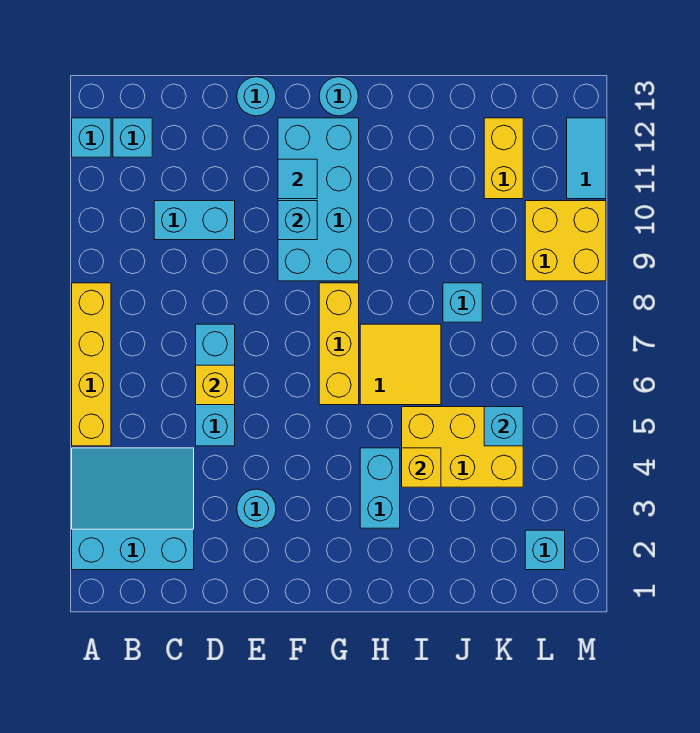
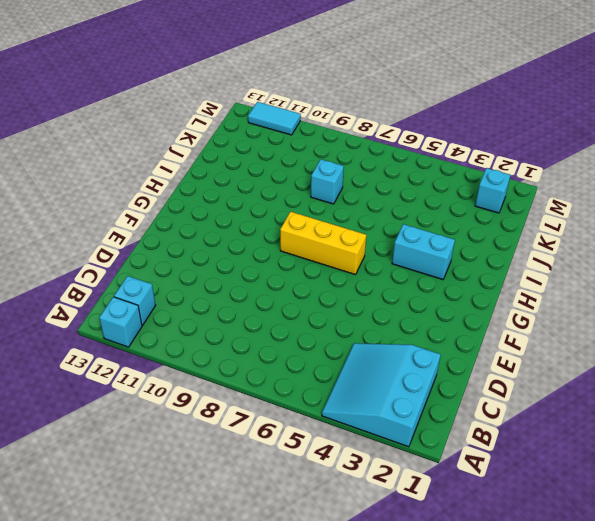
none -> yellow brick A5:A8 level 1
none -> cyan brick C10:D10 level 1
none -> cyan brick D5:D7 level 1

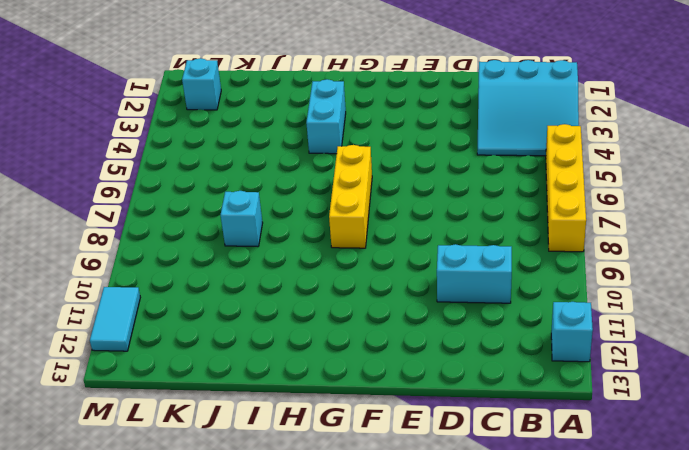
none -> cyan brick B12 level 1
none -> cyan brick D5:D7 level 1
none -> cyan round brick E3 level 1

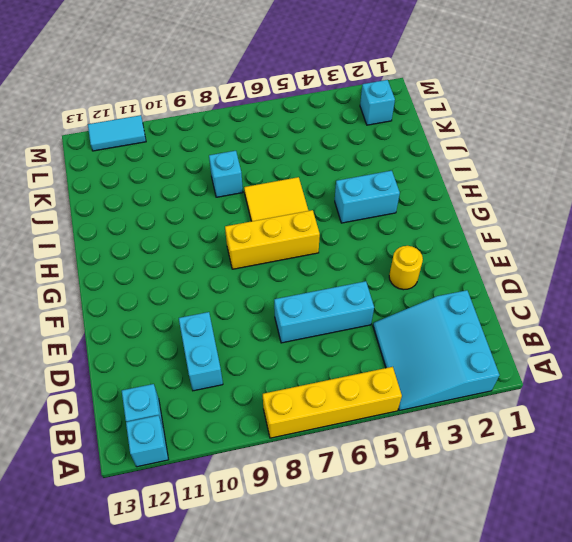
yellow round brick E3 level 1 -> cyan round brick E3 level 1
none -> cyan round brick E13 level 1
none -> cyan brick F9:G12 level 1
none -> cyan round brick G13 level 1

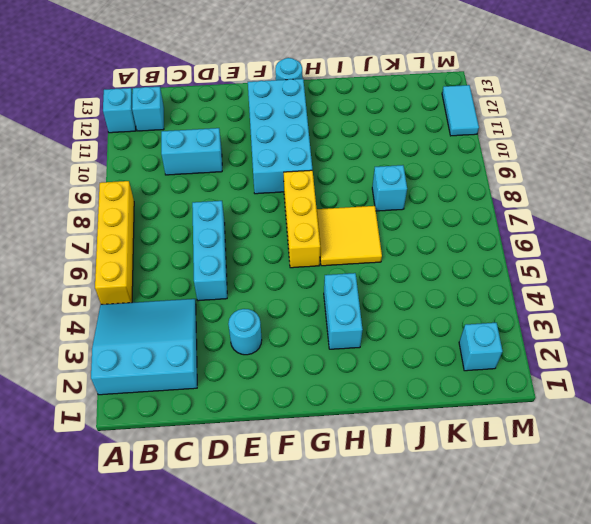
none -> cyan round brick E13 level 1
none -> yellow brick I4:K5 level 1
none -> yellow brick K11:K12 level 1

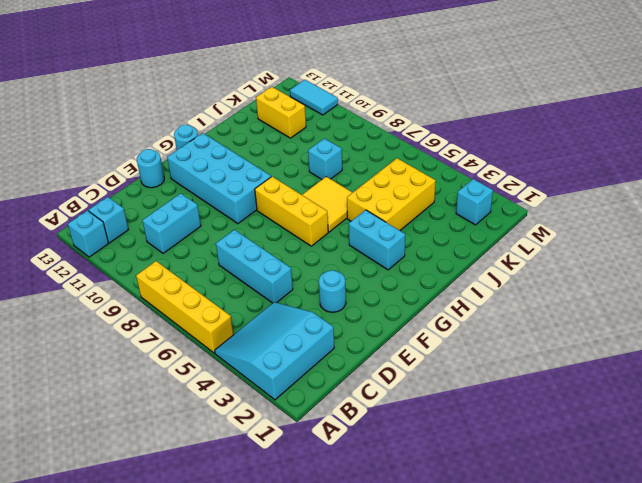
none -> yellow brick L9:M10 level 1
none -> yellow brick D6 level 2
none -> cyan brick F10 level 2

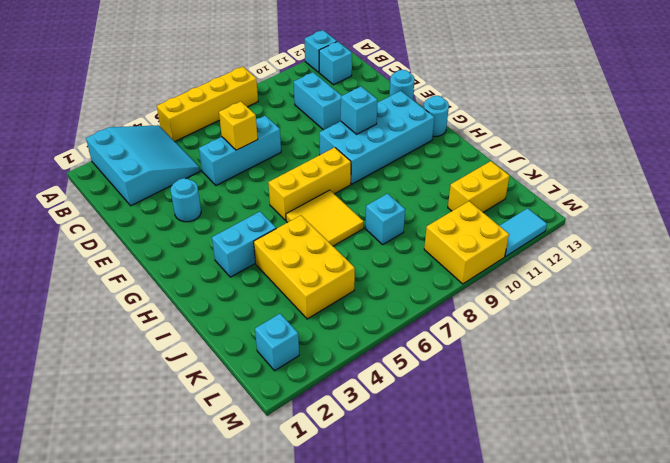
none -> cyan tile F11 level 2
none -> yellow brick I4 level 2
none -> cyan brick K5 level 2

